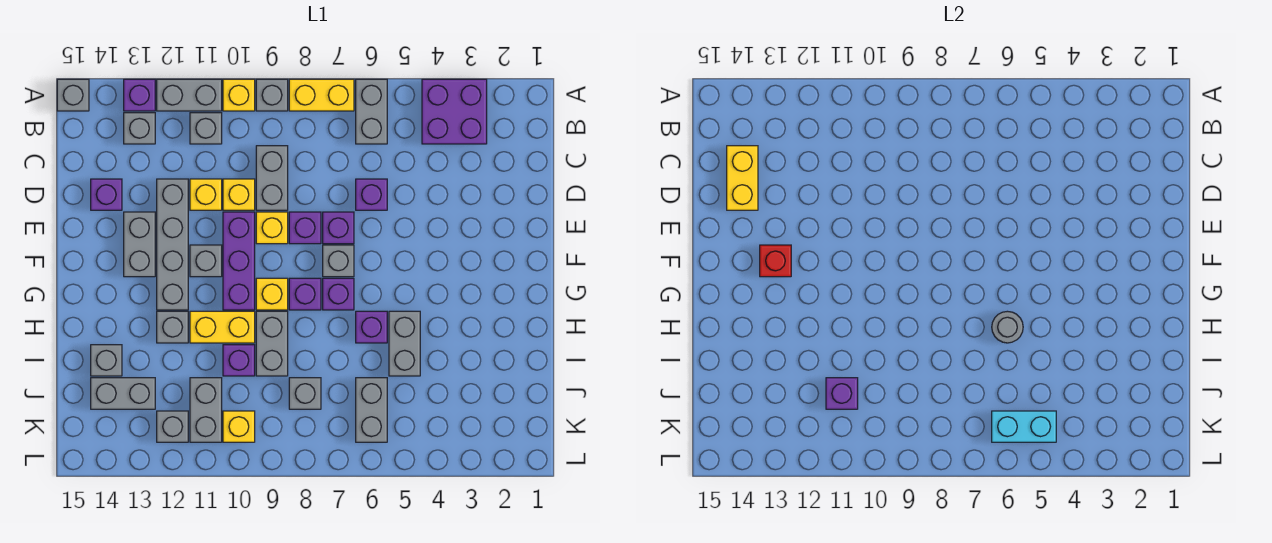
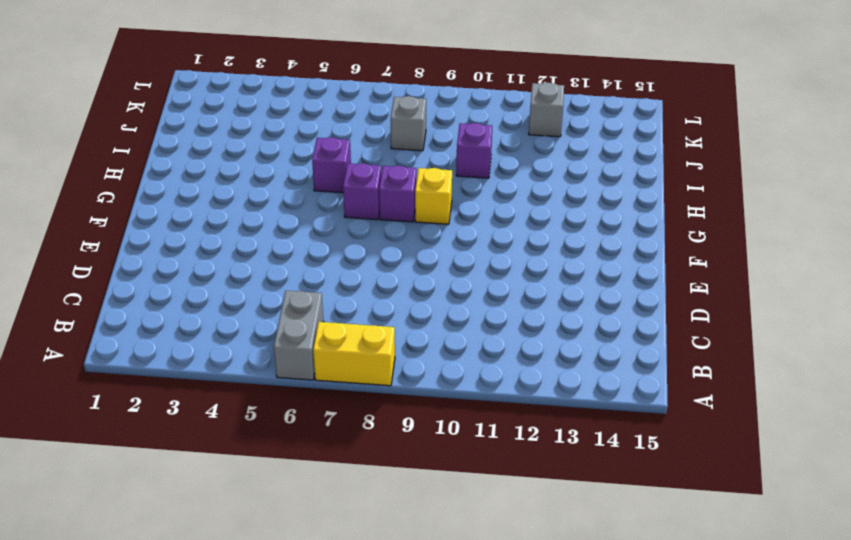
none -> purple brick A3:B4 level 1
none -> grey brick A9 level 1
none -> yellow brick A10 level 1
none -> grey brick A11:A12 level 1

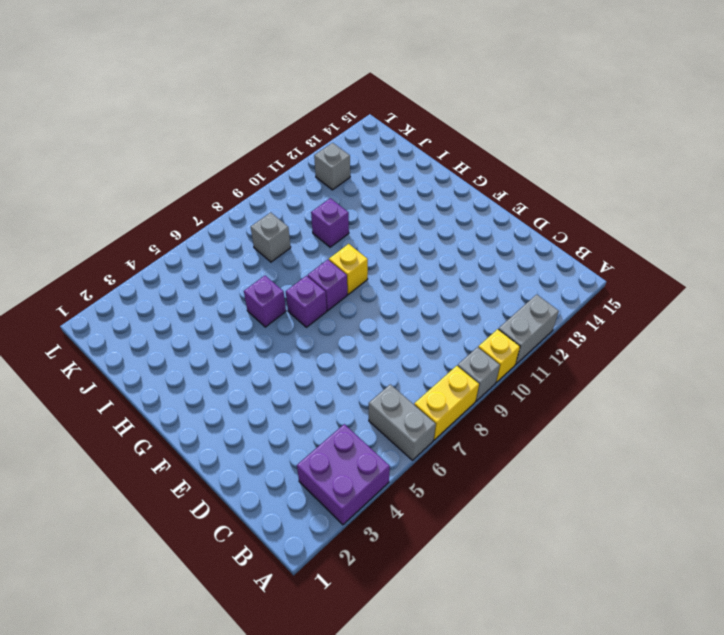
none -> purple brick A13 level 1
none -> grey brick A15 level 1
none -> grey brick B11 level 1
none -> grey brick B13 level 1

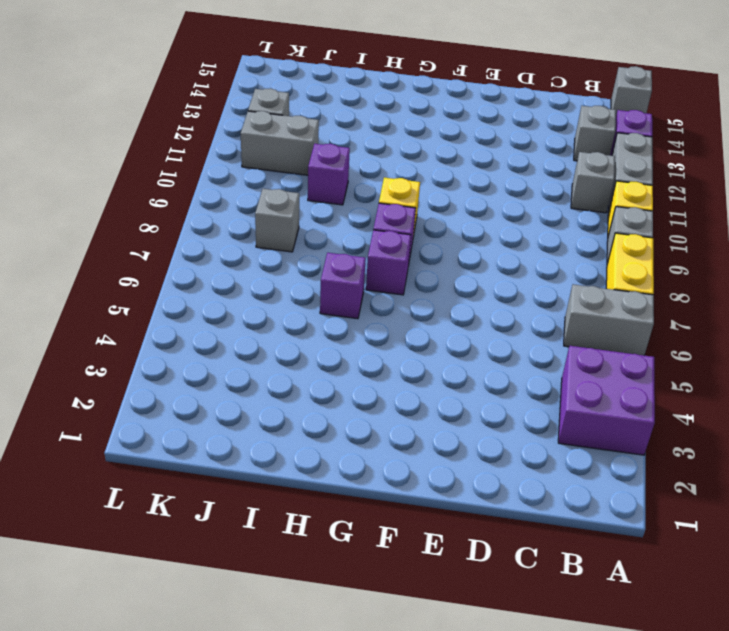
none -> grey brick C9:D9 level 1
none -> purple brick D6 level 1
none -> yellow brick D10 level 1
none -> yellow brick D11 level 1

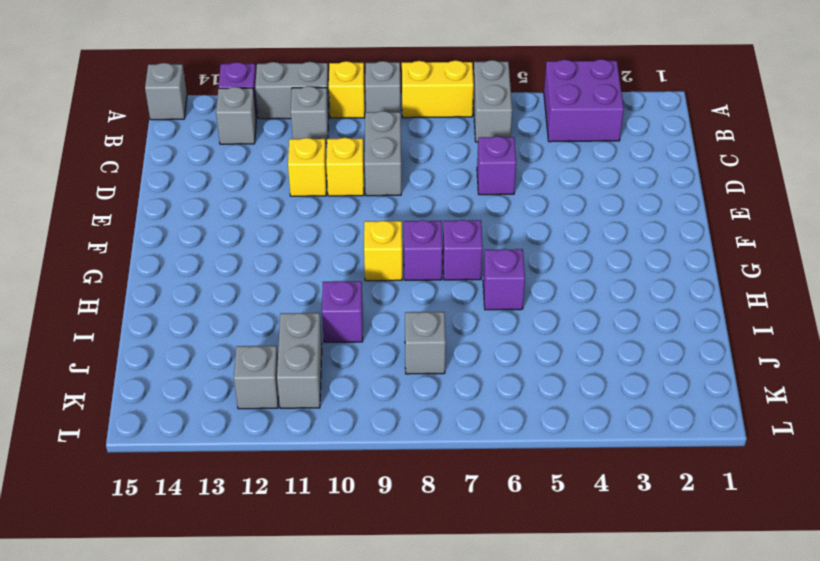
none -> grey brick D12:G12 level 1
none -> purple brick D14 level 1
none -> purple brick E7 level 1
none -> purple brick E8 level 1

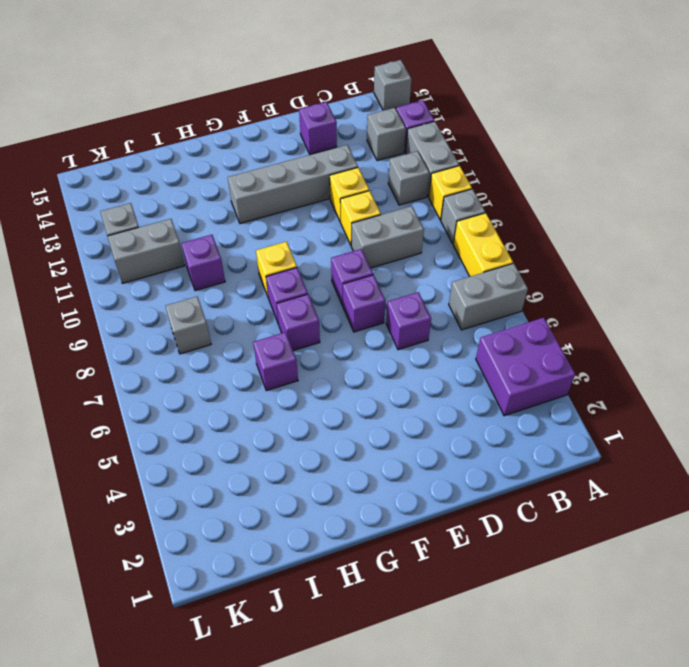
none -> yellow brick E9 level 1
none -> purple brick E10:G10 level 1
none -> grey brick E13:F13 level 1
none -> grey brick F7 level 1

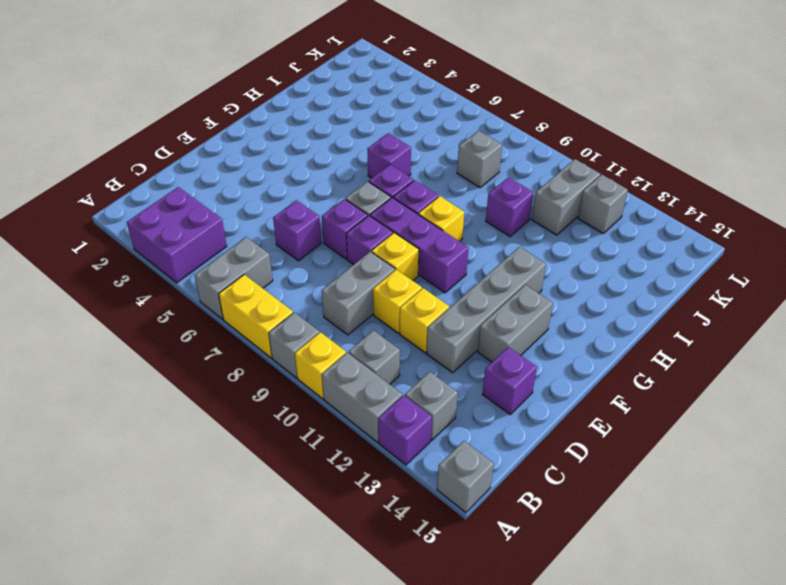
purple brick F8:F10 level 1 -> purple brick E10:G10 level 1
none -> grey brick F11 level 1
none -> grey brick H5:I5 level 1
none -> grey brick H9:I9 level 1
none -> yellow brick H10:H11 level 1

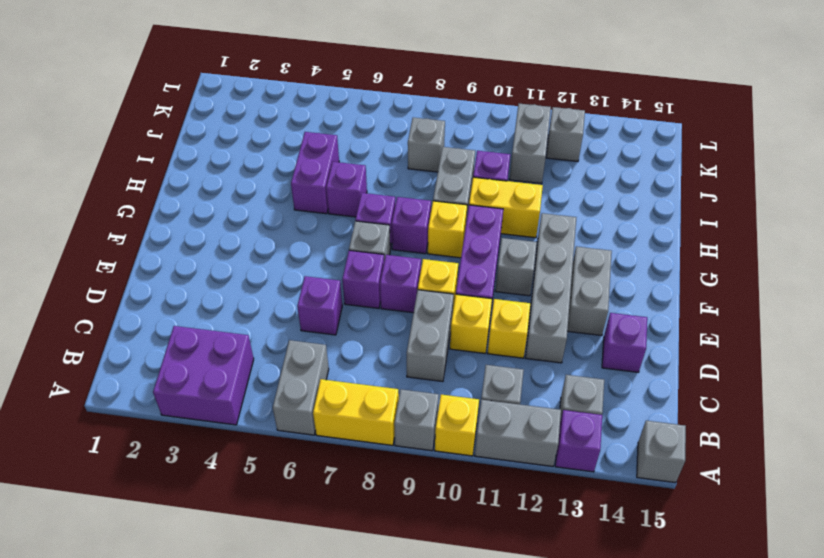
purple brick H5:I5 level 1 -> grey brick H5:I5 level 1
none -> grey brick H12 level 1
none -> grey brick I14 level 1
none -> grey brick J6:K6 level 1
none -> grey brick J13:J14 level 1

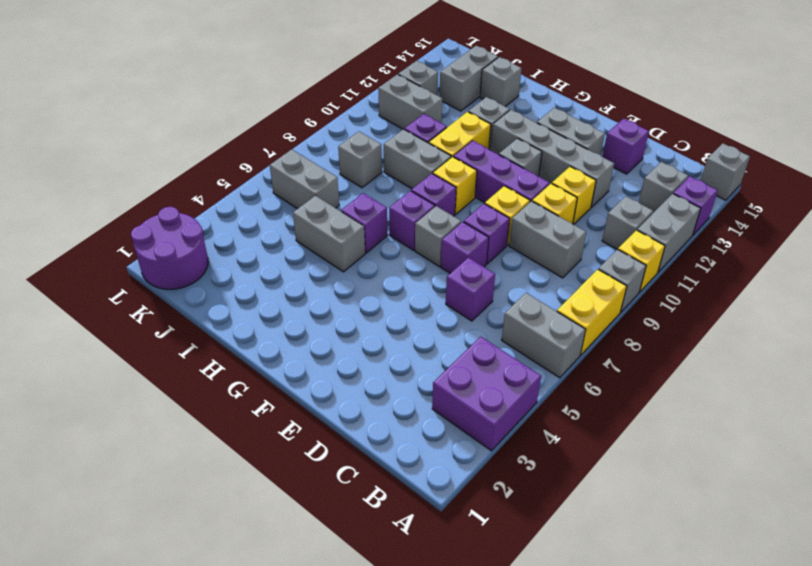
purple round brick K1:L2 level 1 -> none
none -> yellow brick K10 level 1
none -> yellow brick C14:D14 level 2
none -> red brick F13 level 2
none -> grey round brick H6 level 2

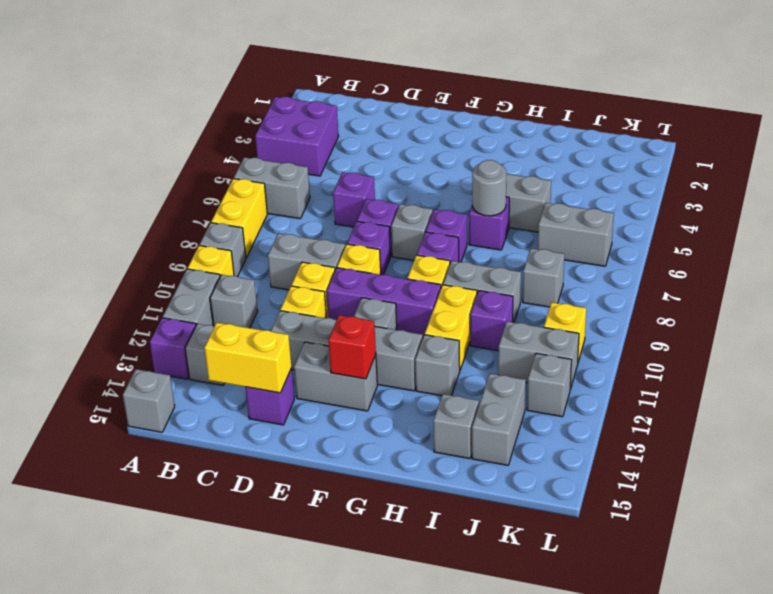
none -> purple brick J11 level 2
none -> cyan brick K5:K6 level 2

